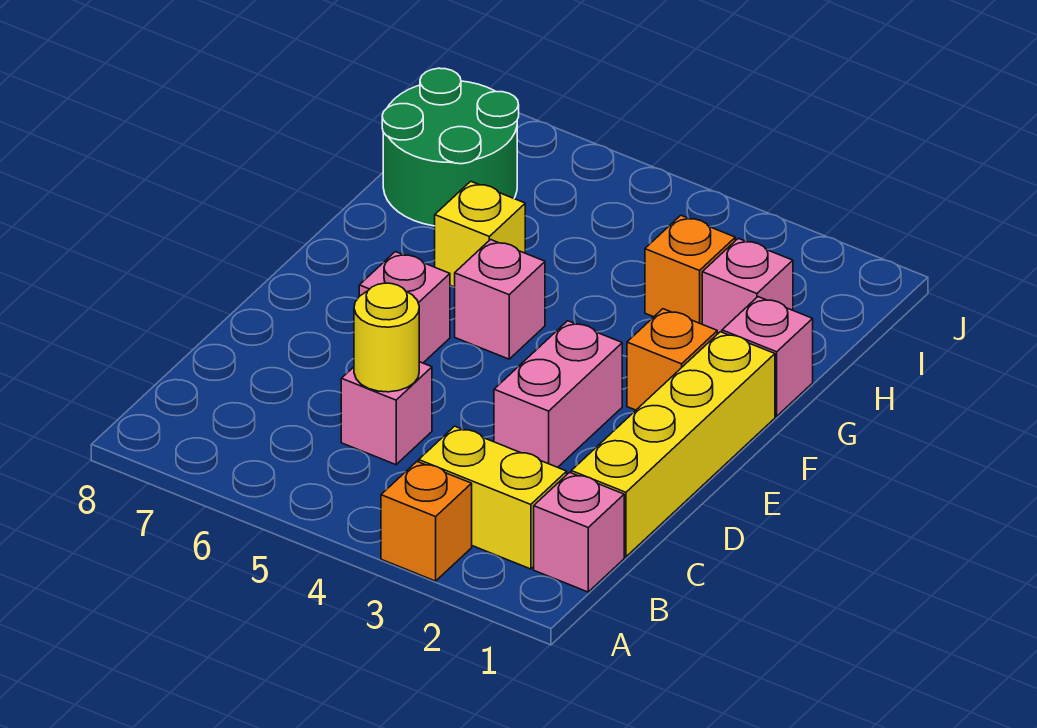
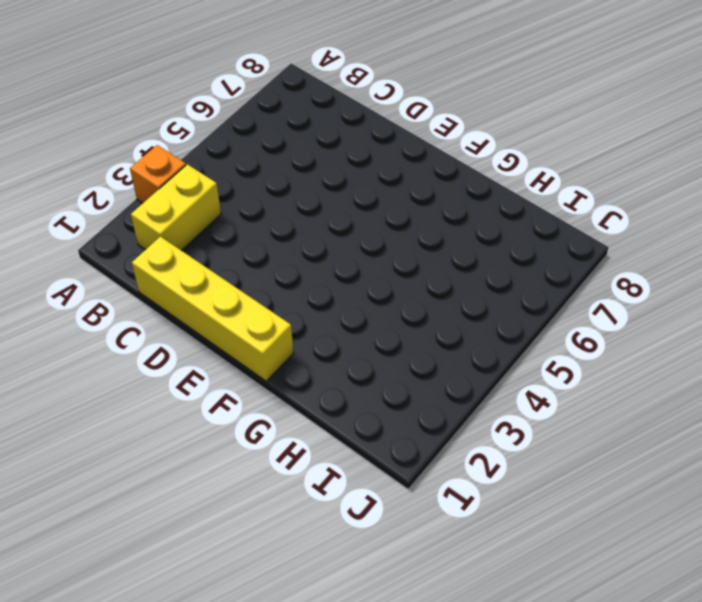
none -> pink brick B1 level 1
none -> pink brick C5 level 1
none -> pink brick D3:E3 level 1

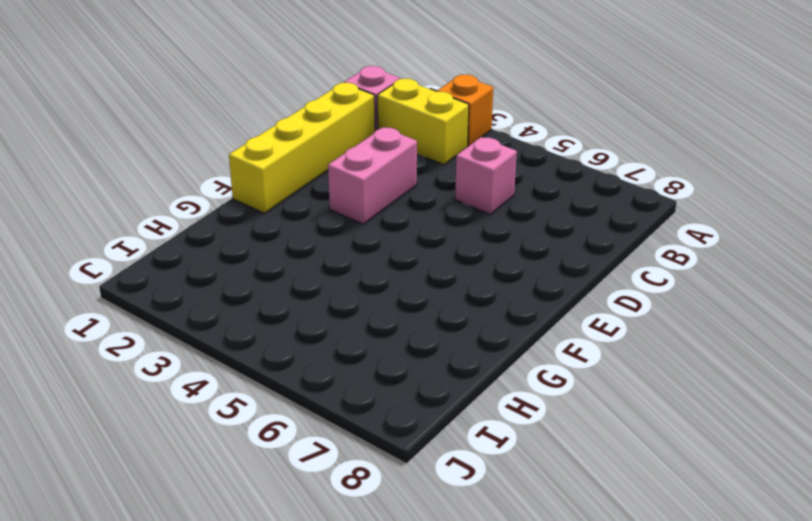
none -> pink brick E6 level 1
none -> orange brick F2 level 1
none -> pink brick F5 level 1

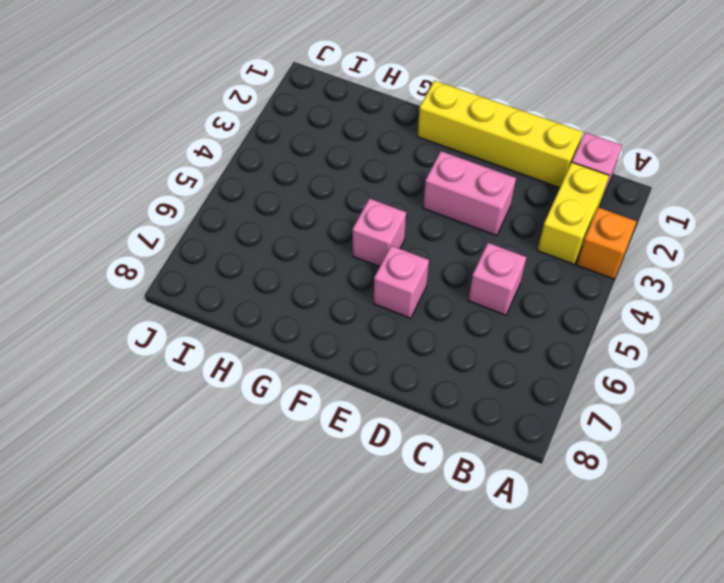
none -> orange brick F2 level 1
none -> pink brick G1 level 1
none -> yellow brick G6 level 1

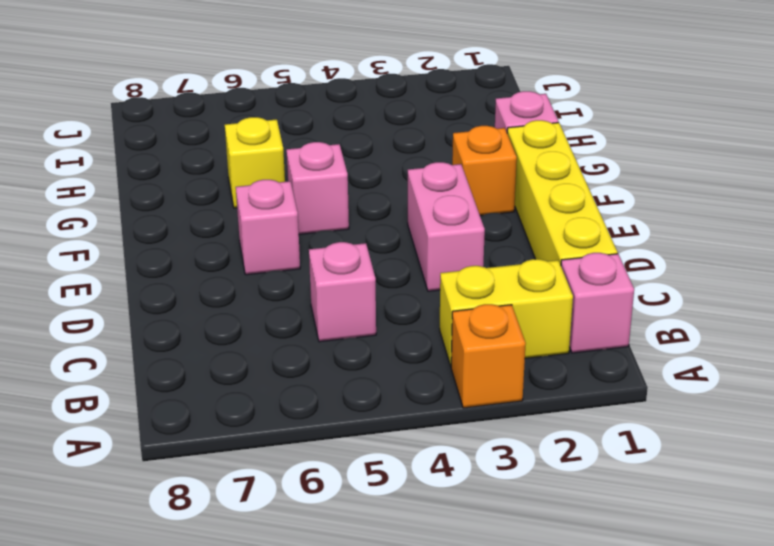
none -> pink brick H2 level 1
none -> orange brick H3 level 1
none -> green round brick H7:I8 level 1

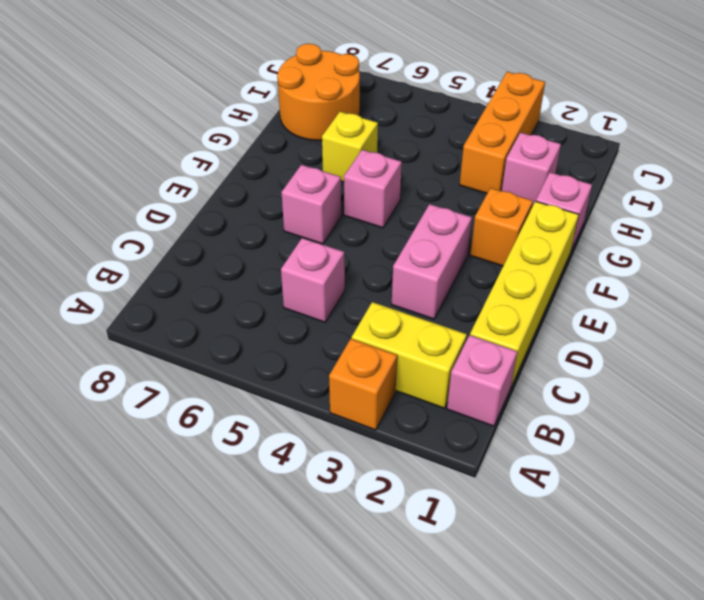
orange brick H3:J3 level 1 -> orange brick H3 level 1
orange round brick H7:I8 level 1 -> green round brick H7:I8 level 1
none -> yellow round brick C5 level 2

